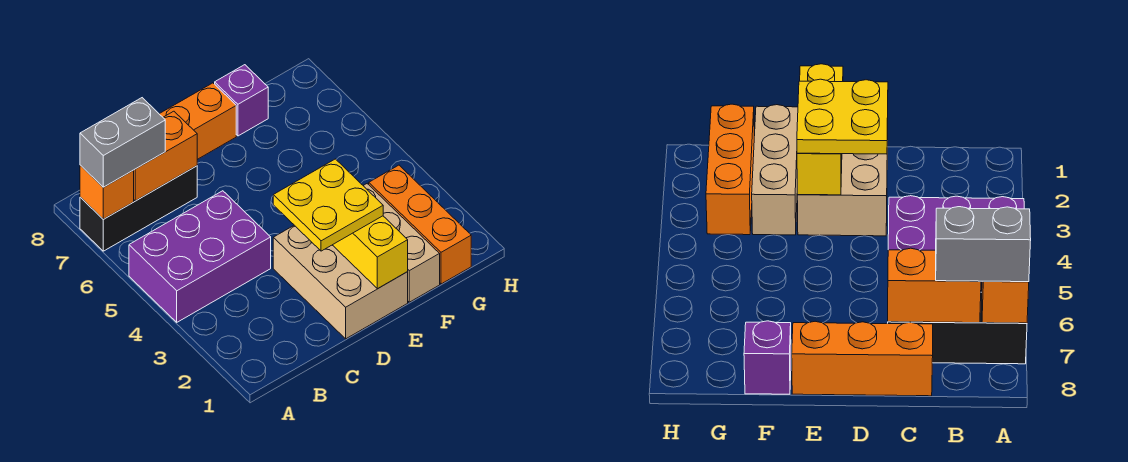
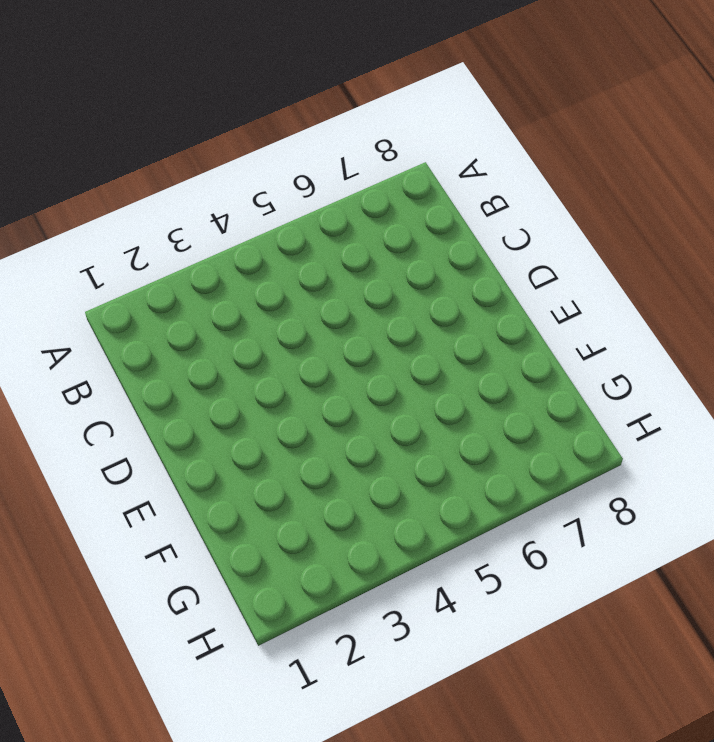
none -> purple brick A4:C5 level 1
none -> black brick A7:C7 level 1
none -> orange brick C8:E8 level 1

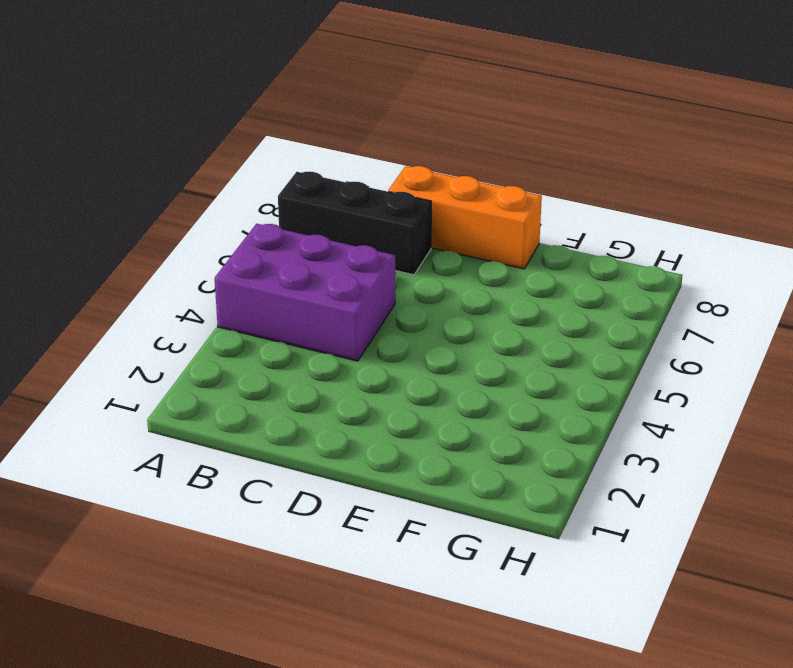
none -> tan brick D1:E3 level 1
none -> tan brick F1:F3 level 1
none -> purple brick F8 level 1

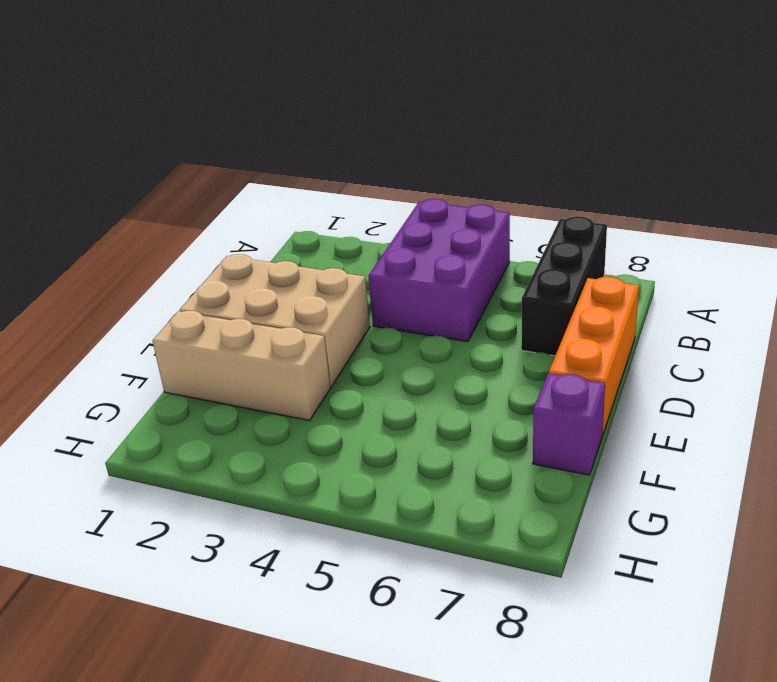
none -> orange brick G1:G3 level 1
none -> orange brick A7 level 2
none -> orange brick B7:C7 level 2

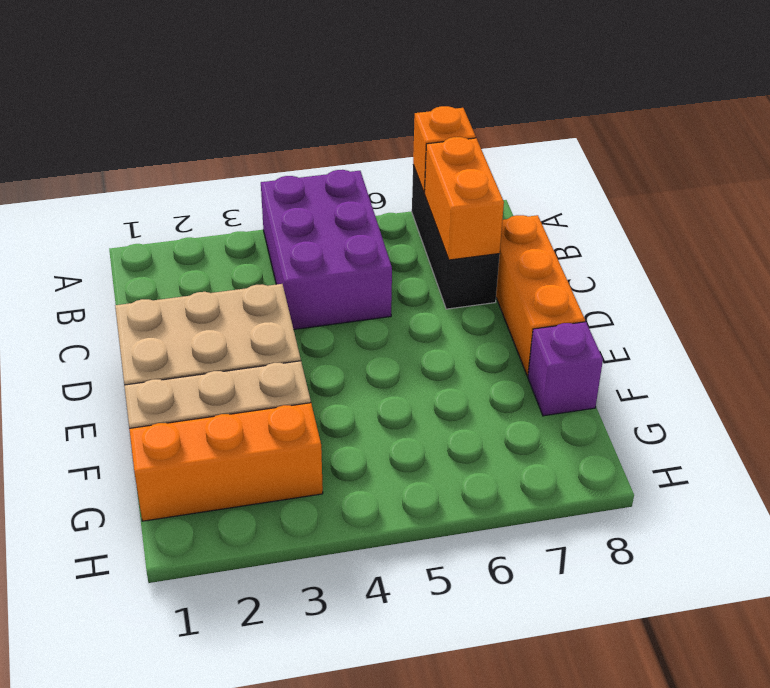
none -> yellow brick E1:E3 level 2
none -> grey brick A7:B7 level 3
none -> yellow plate D2:E3 level 3

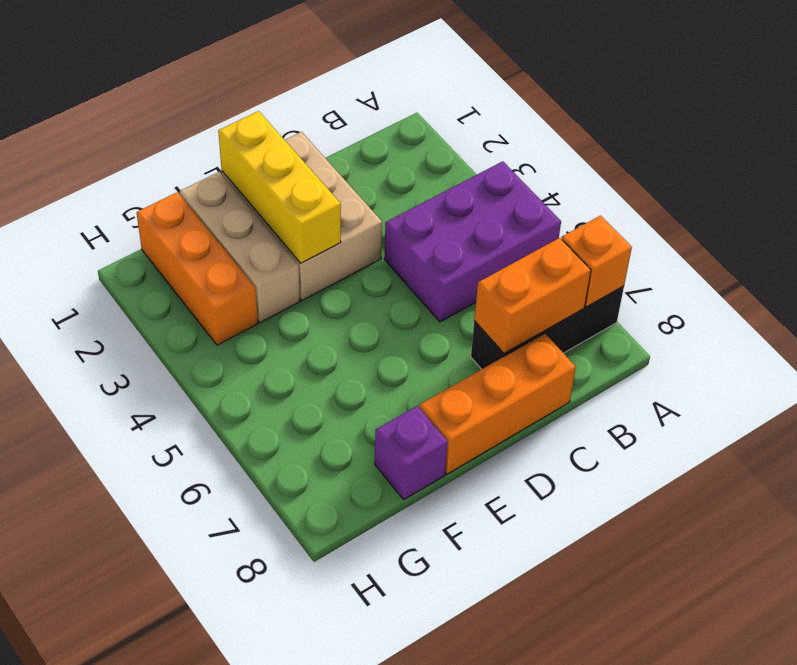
none -> grey brick A7:B7 level 3
none -> yellow plate D2:E3 level 3

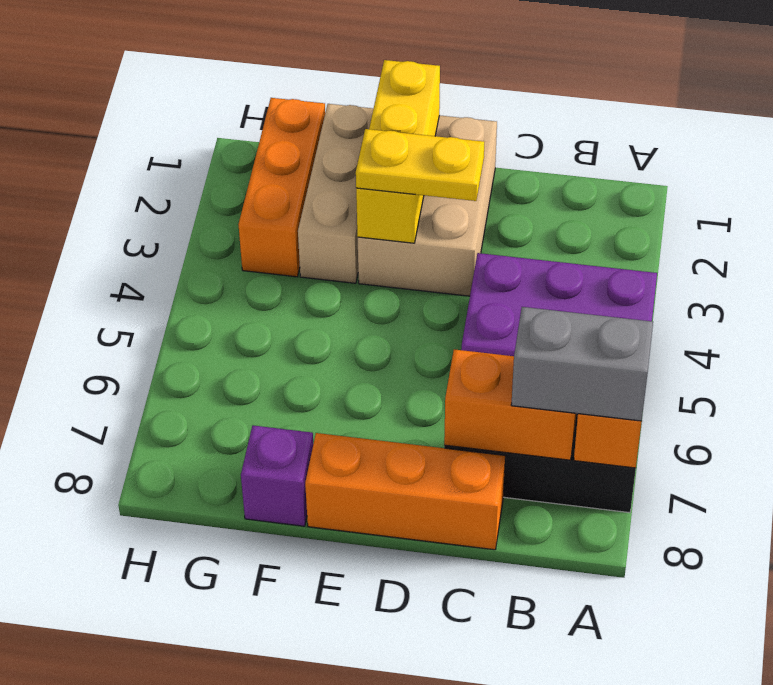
yellow plate D3:E3 level 3 -> yellow plate D2:E3 level 3

